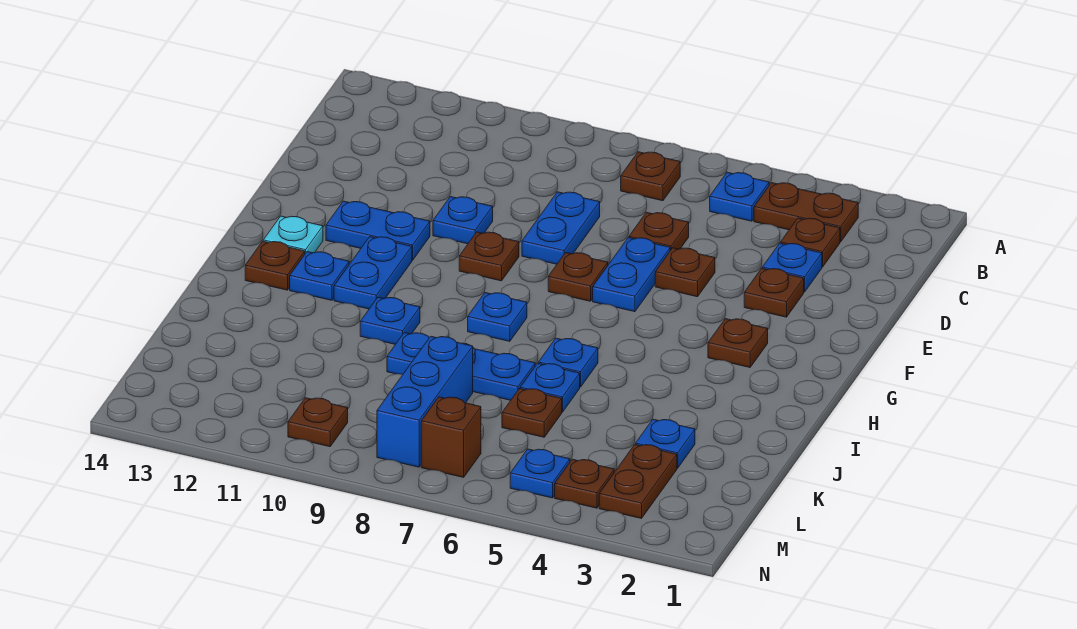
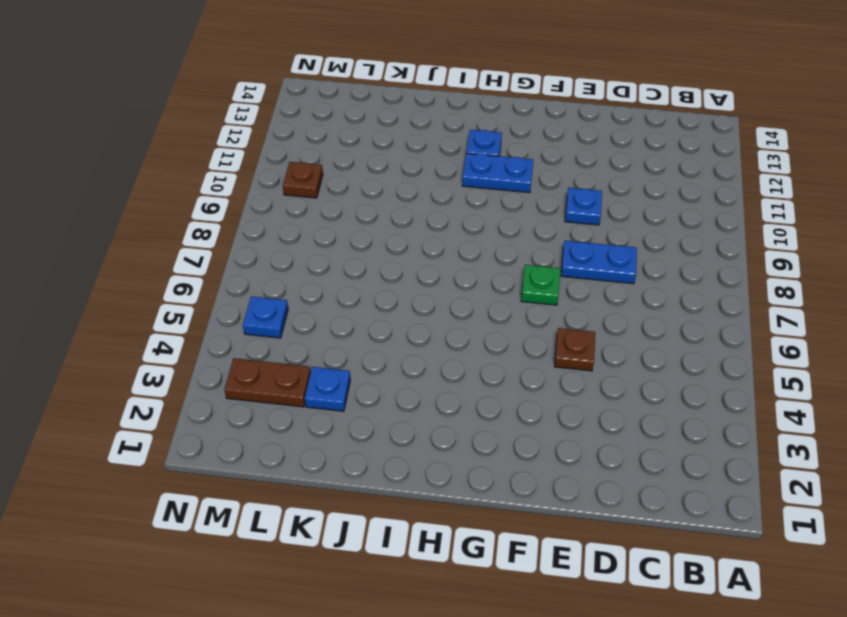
green plate F7 level 1 -> brown plate F7 level 1
none -> brown plate B3:B4 level 1
none -> blue plate B5 level 1
none -> brown plate B7 level 1
none -> brown plate C3 level 1

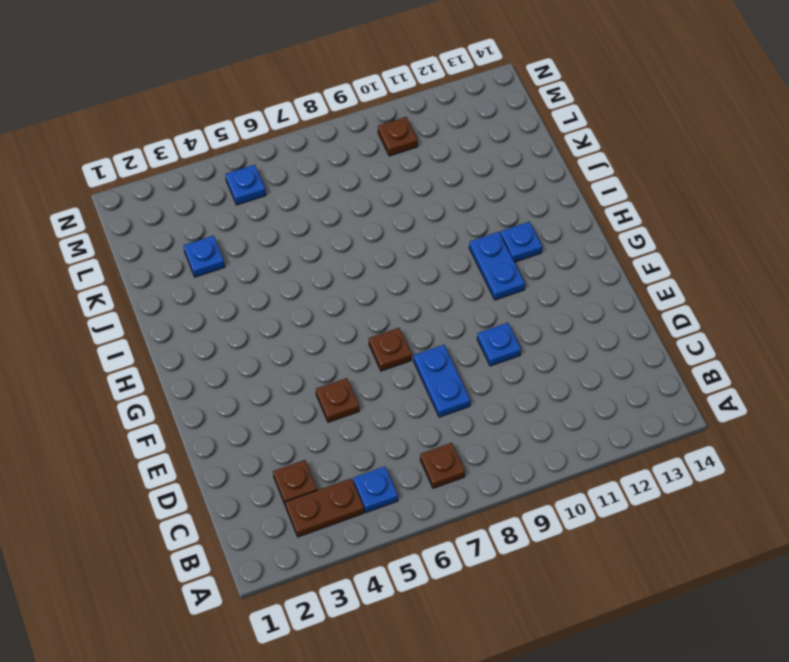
none -> blue plate D3 level 1
none -> brown plate D6 level 1
none -> brown plate E3 level 1
none -> blue plate E6:F6 level 1

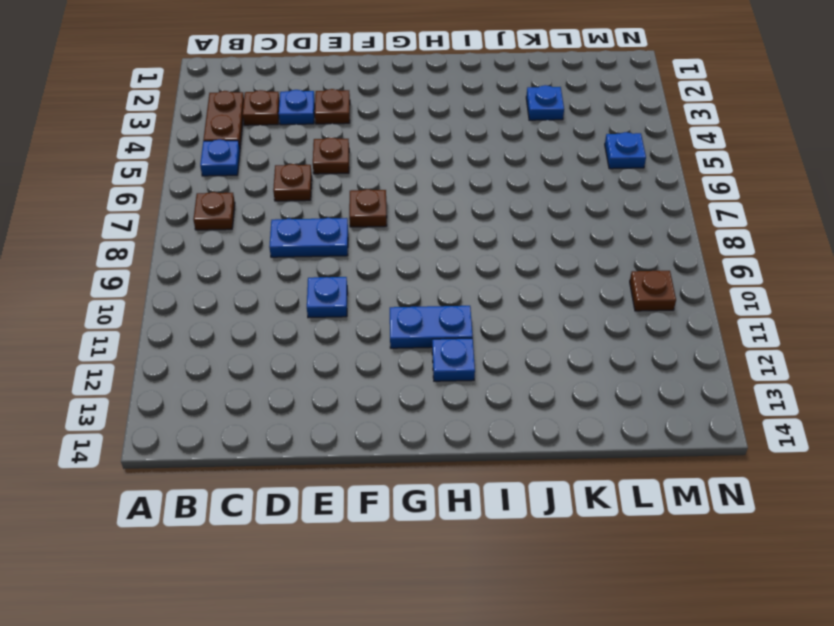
none -> blue plate E6:F6 level 1
none -> brown plate F9 level 1
none -> blue plate F11:F12 level 1
none -> brown plate G3 level 1

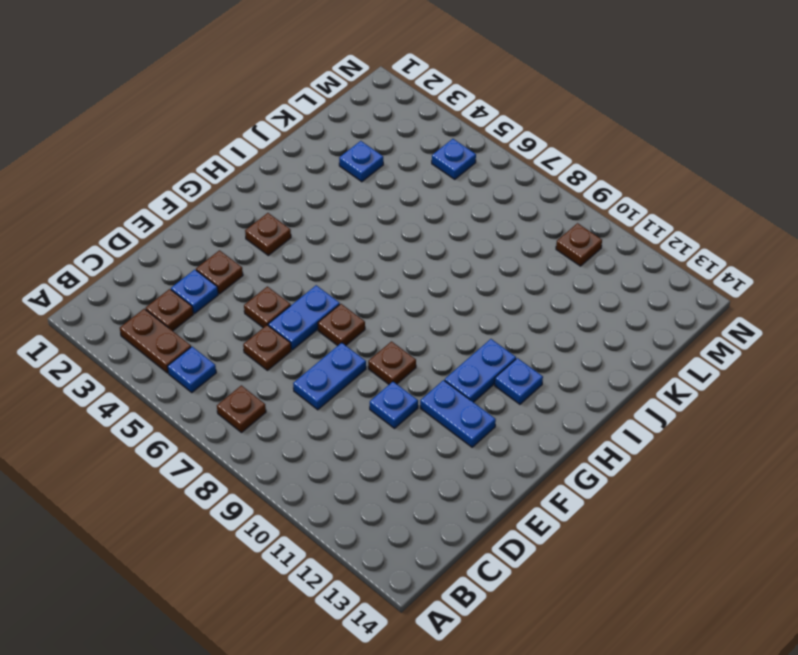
none -> cyan plate G13 level 1
none -> blue plate H8 level 1
none -> brown plate H13 level 1
none -> blue plate I6 level 1

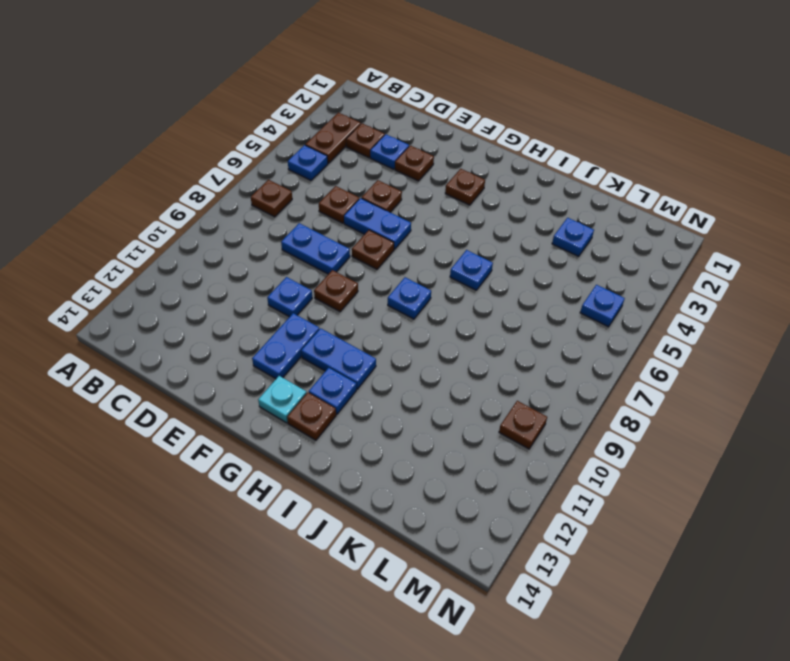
none -> blue plate I10 level 1
none -> blue plate J6 level 1
none -> blue plate J7:J9 level 1
none -> brown plate K6 level 1

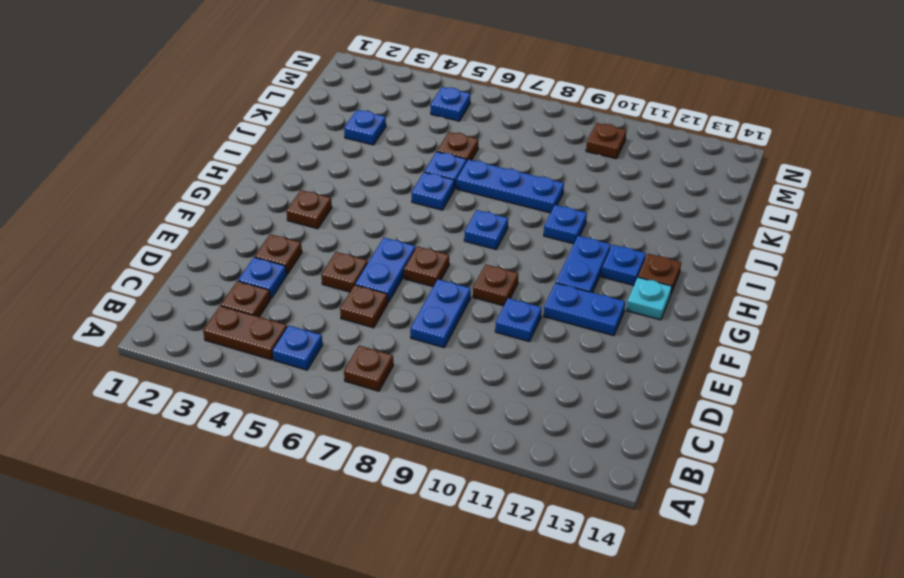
none -> blue brick K8:M8 level 1
none -> brown plate L3:M3 level 1
none -> brown plate M4 level 1
none -> brown brick M7 level 1

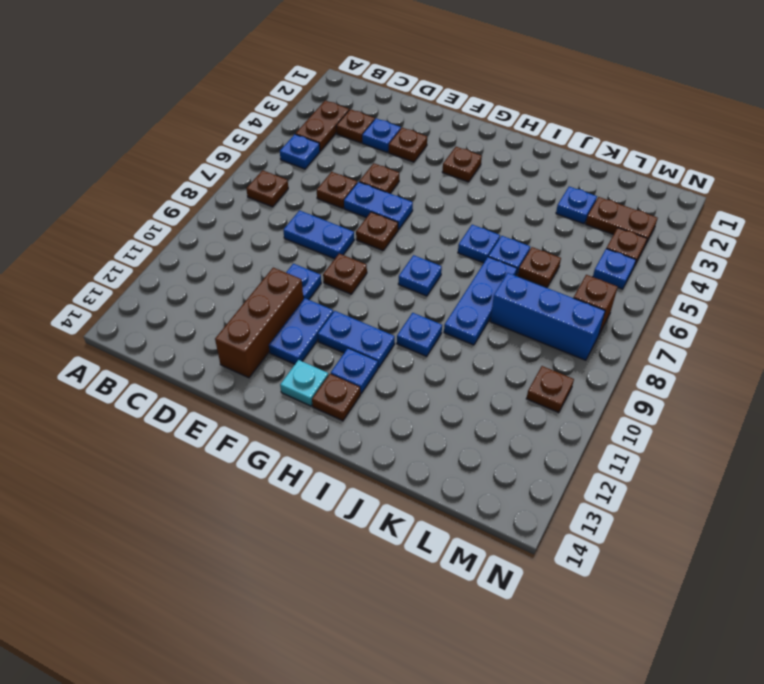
brown brick E11:E13 level 1 -> none

